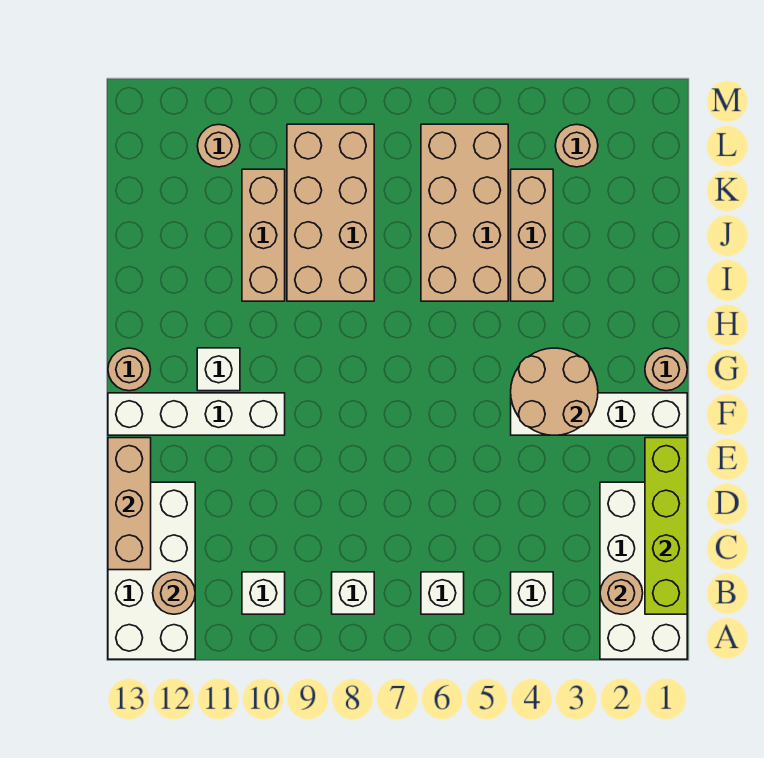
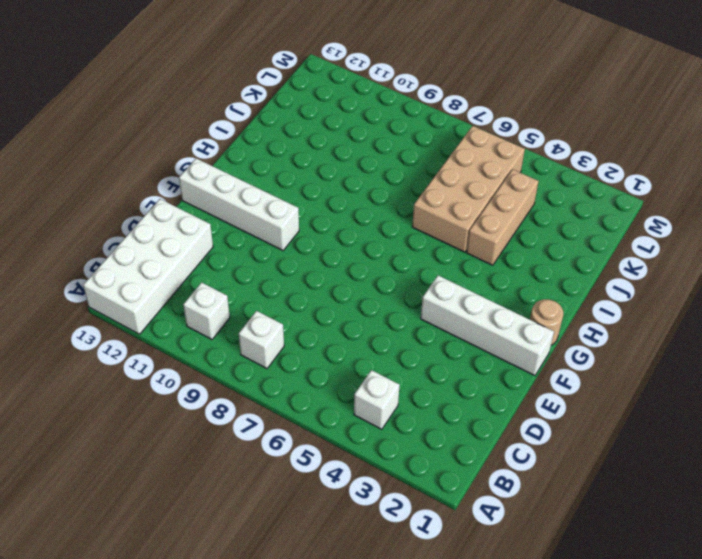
none -> white brick A1:D2 level 1
none -> white brick B6 level 1
none -> white brick G11 level 1

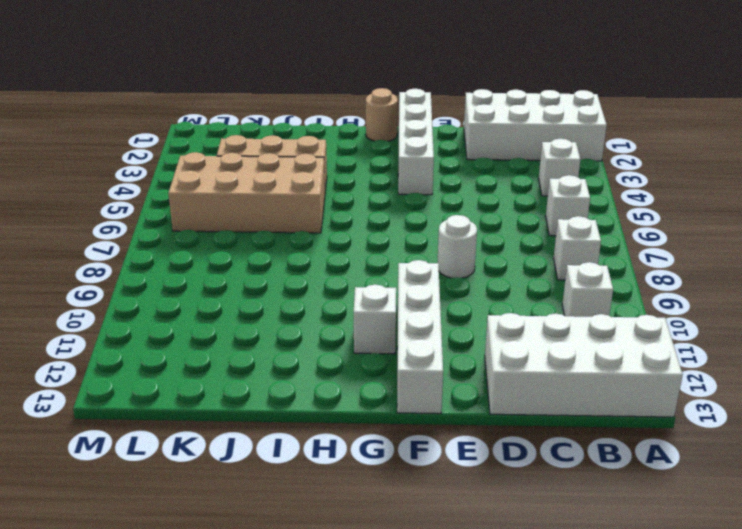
white round brick E8 level 1 -> none
none -> tan round brick G13 level 1
none -> tan brick I8:L9 level 1
none -> tan brick I10:K10 level 1

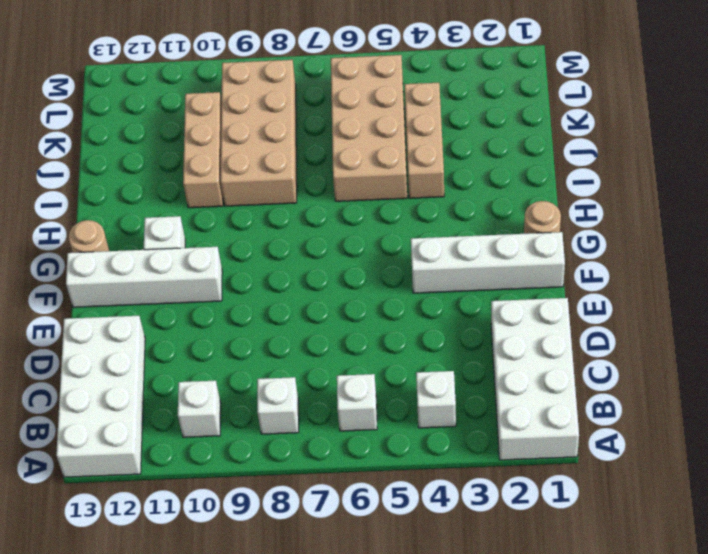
none -> tan round brick L3 level 1
none -> tan round brick L11 level 1
none -> lime brick B1:E1 level 2

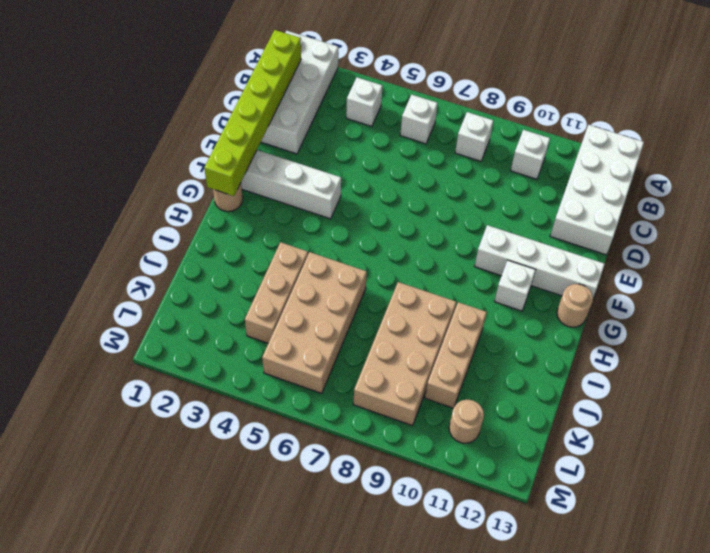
lime brick B1:G1 level 2 -> lime brick B1:E1 level 2
none -> tan round brick L3 level 1
none -> tan round brick B2 level 2
none -> tan round brick B12 level 2

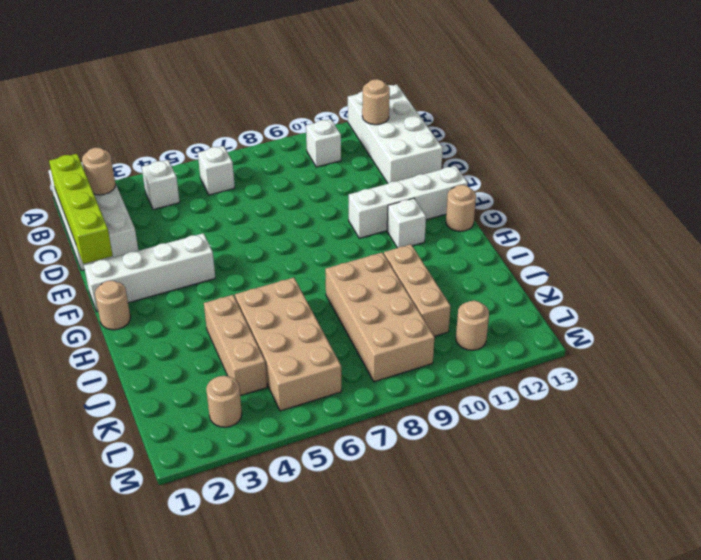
none -> white brick B8 level 1
none -> tan brick C13:E13 level 2
none -> tan round brick F3:G4 level 2

